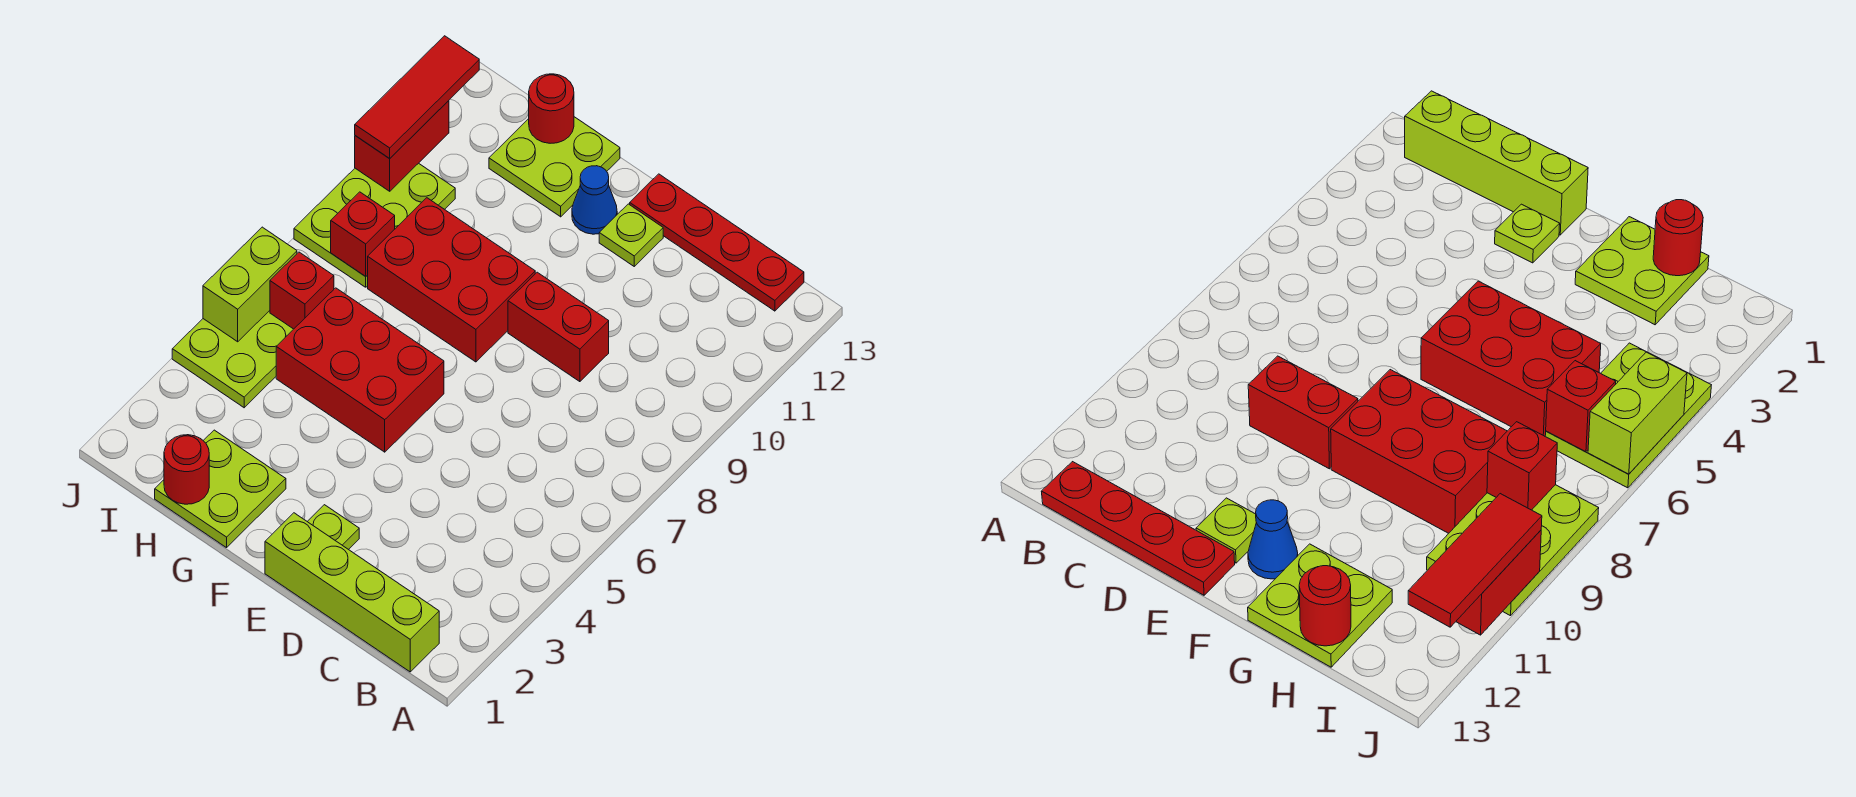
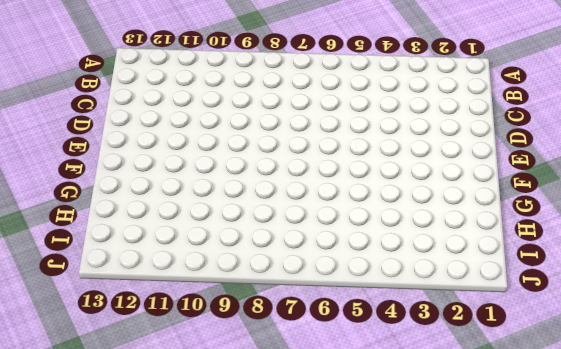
none -> lime brick B1:E1 level 1
none -> red plate B13:E13 level 1
none -> red brick D9:E9 level 1

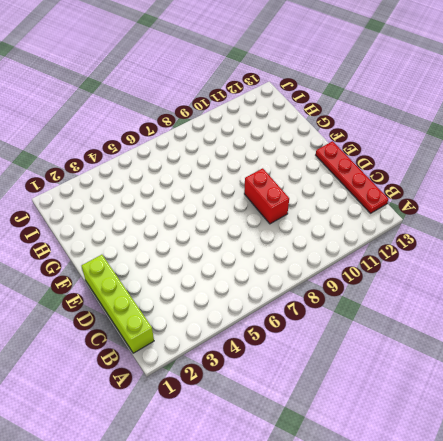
none -> lime plate E2 level 1
none -> lime plate E12 level 1
none -> red brick F5:H6 level 1

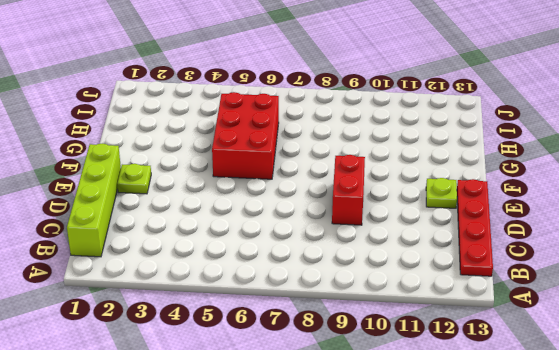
none -> red brick F8:H9 level 1
none -> blue cone F12 level 1
none -> lime plate G1:H2 level 1

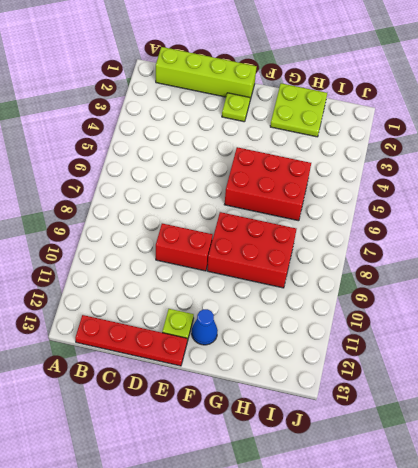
none -> lime plate G12:H13 level 1
none -> lime plate I4:J6 level 1
none -> lime plate I8:J10 level 1

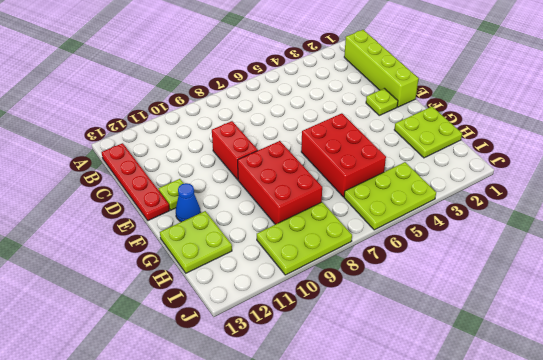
none -> red round brick H1 level 2
none -> red round brick H13 level 2
none -> red brick I6 level 2

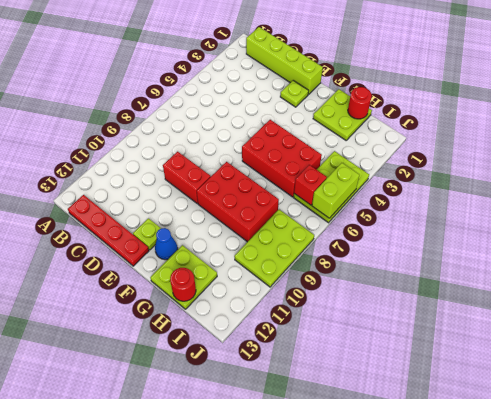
none -> red brick I8 level 2
none -> red brick J10:J11 level 2
none -> red tile J10:J12 level 3

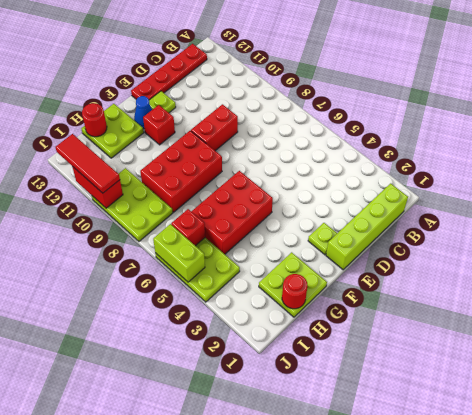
red brick F11 level 1 -> red brick I8 level 2

